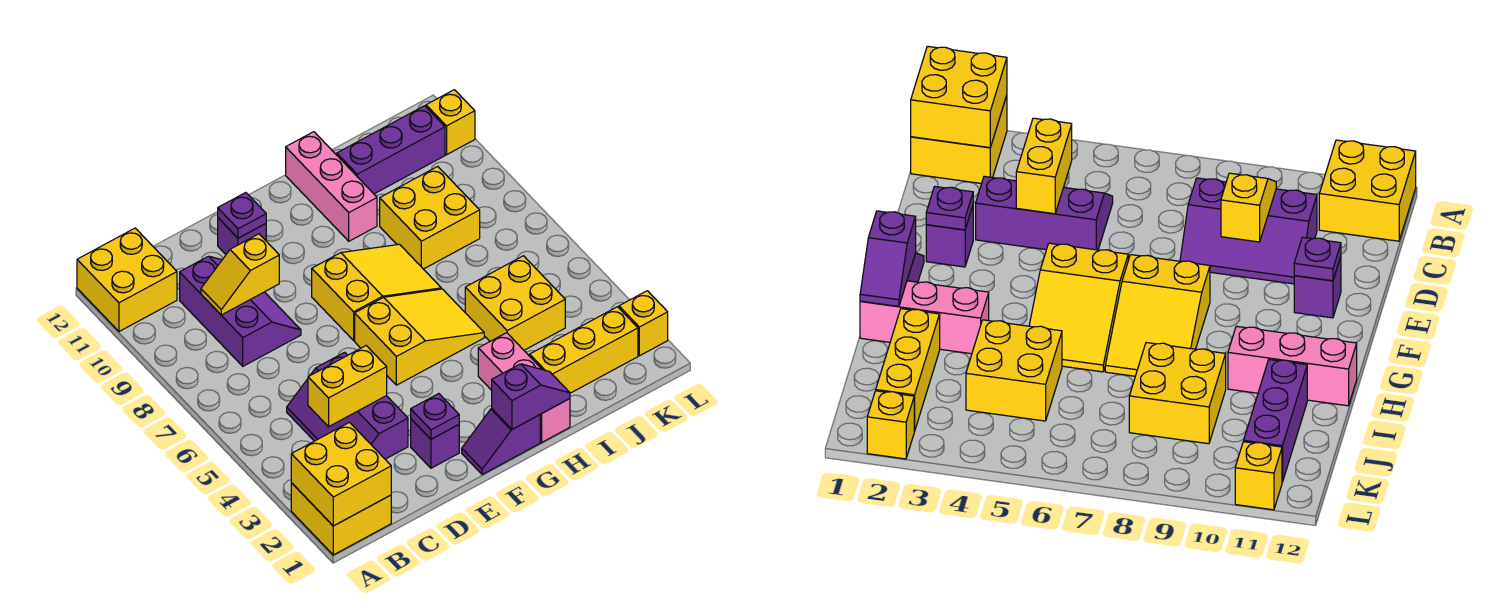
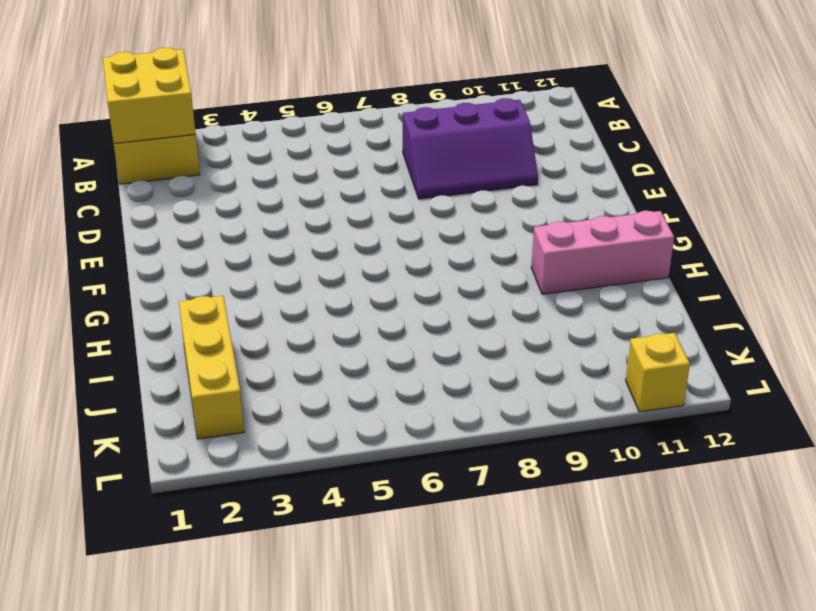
none -> yellow brick A11:B12 level 1
none -> purple slope C3:D5 level 1 top D
none -> purple brick E2 level 1

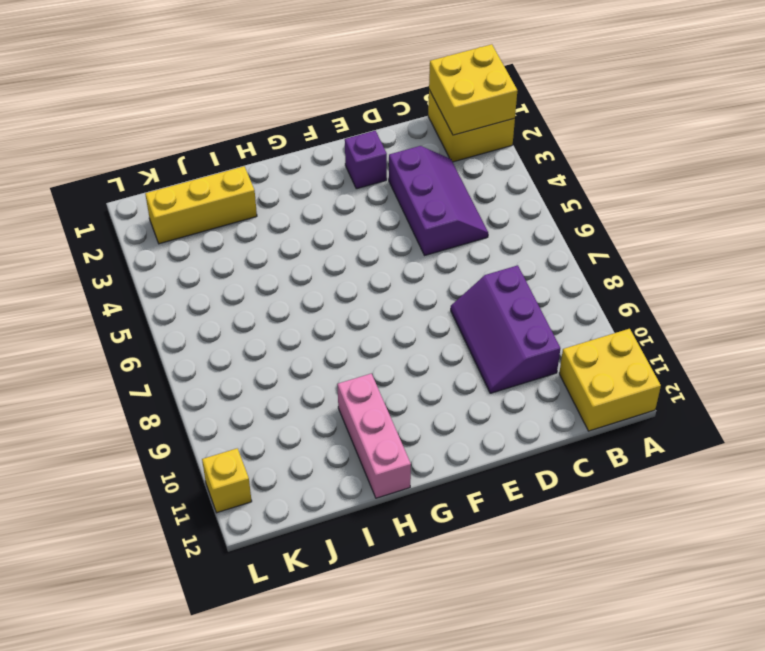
none -> purple brick E11 level 1
none -> purple slope F1:G1 level 1 top G
none -> yellow slope F5:H6 level 1 top F

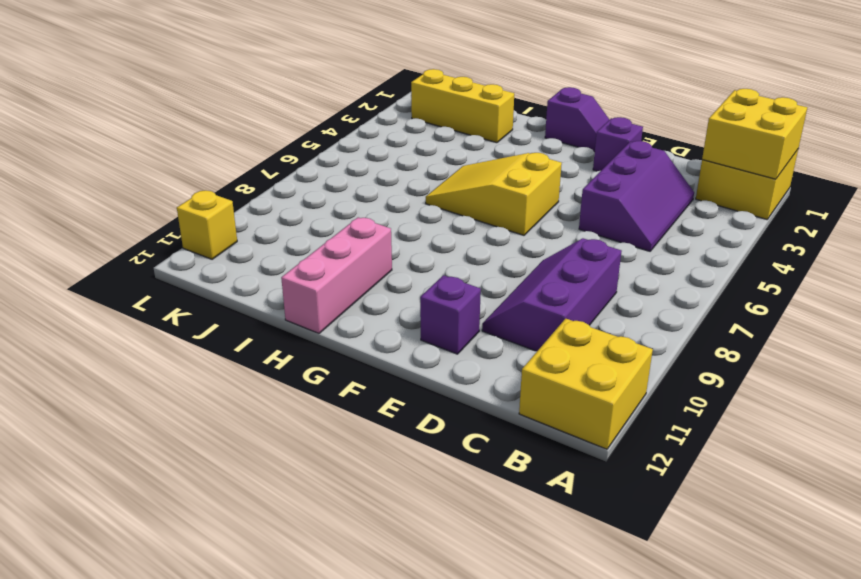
none -> yellow slope F7:H8 level 1 top F
none -> pink brick H1:H3 level 1
none -> yellow brick I4:J5 level 1

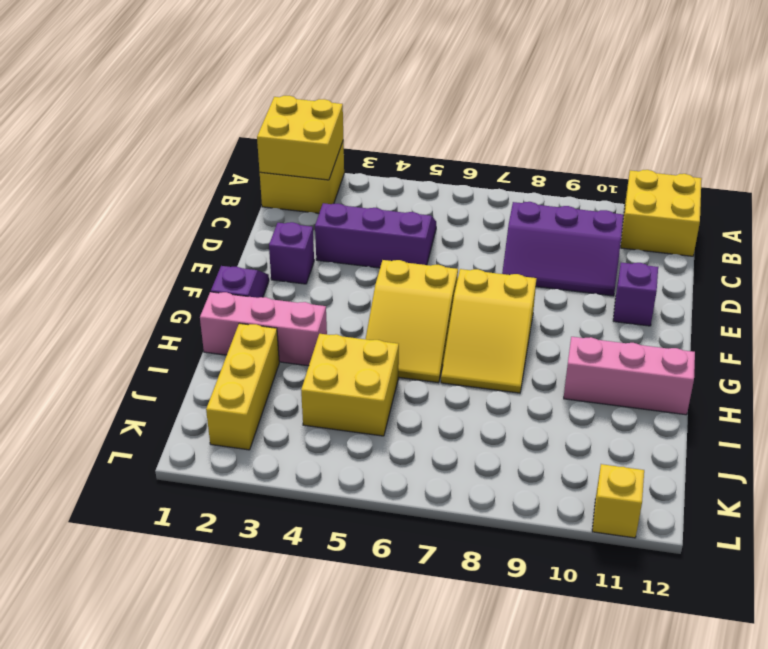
none -> yellow brick I8:J9 level 1
none -> purple brick I11:K11 level 1
none -> yellow brick L2 level 1

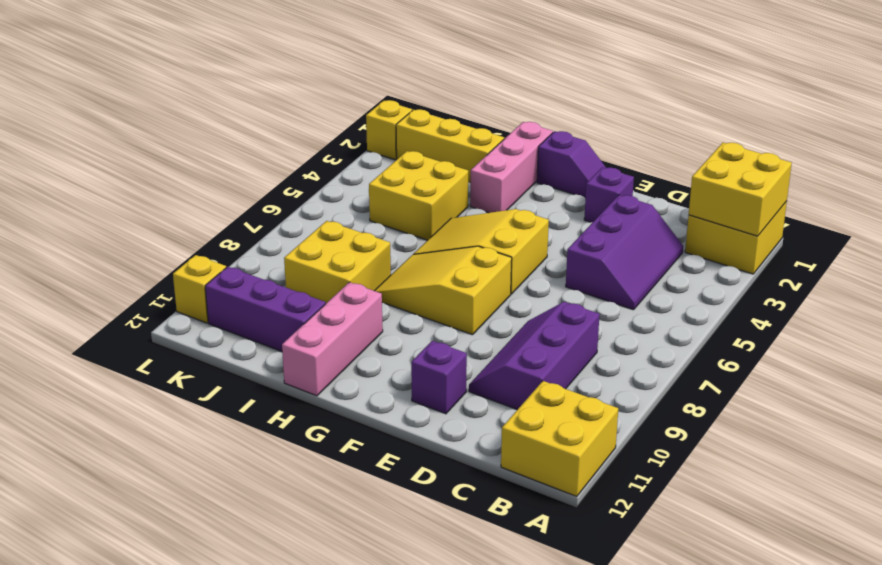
none -> yellow brick C4:D4 level 2
none -> yellow slope C9:D9 level 2 top D
none -> purple plate E2 level 2

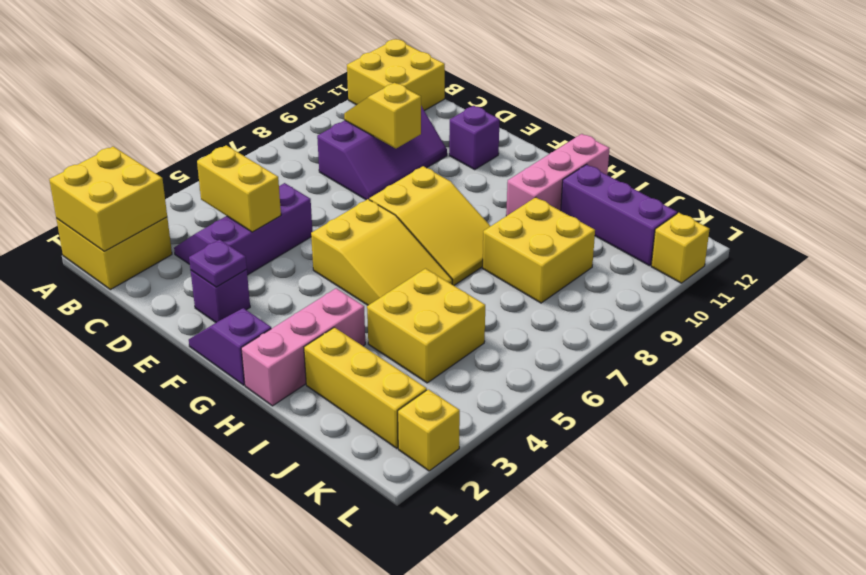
none -> purple plate E11 level 2
none -> purple slope G1:H1 level 2 top G

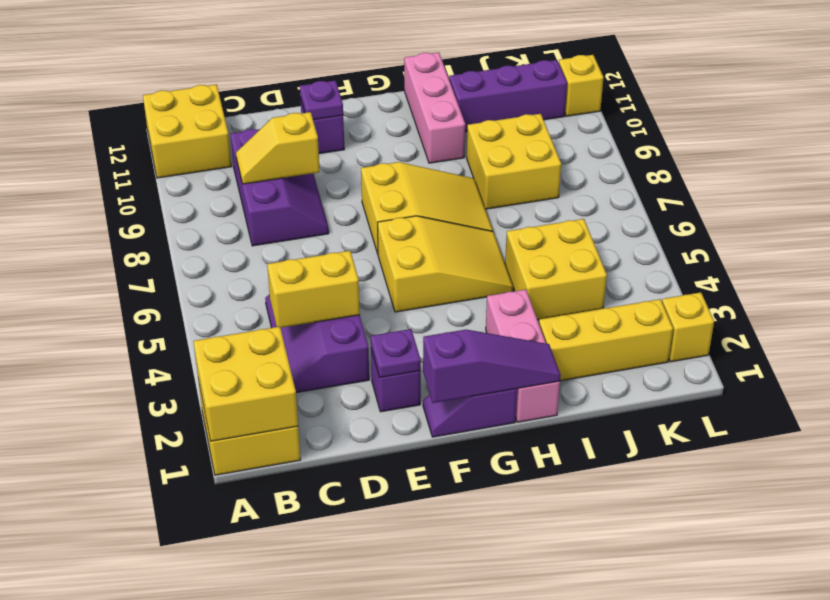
purple slope F1:H1 level 2 top F -> purple slope G1:H1 level 2 top G

